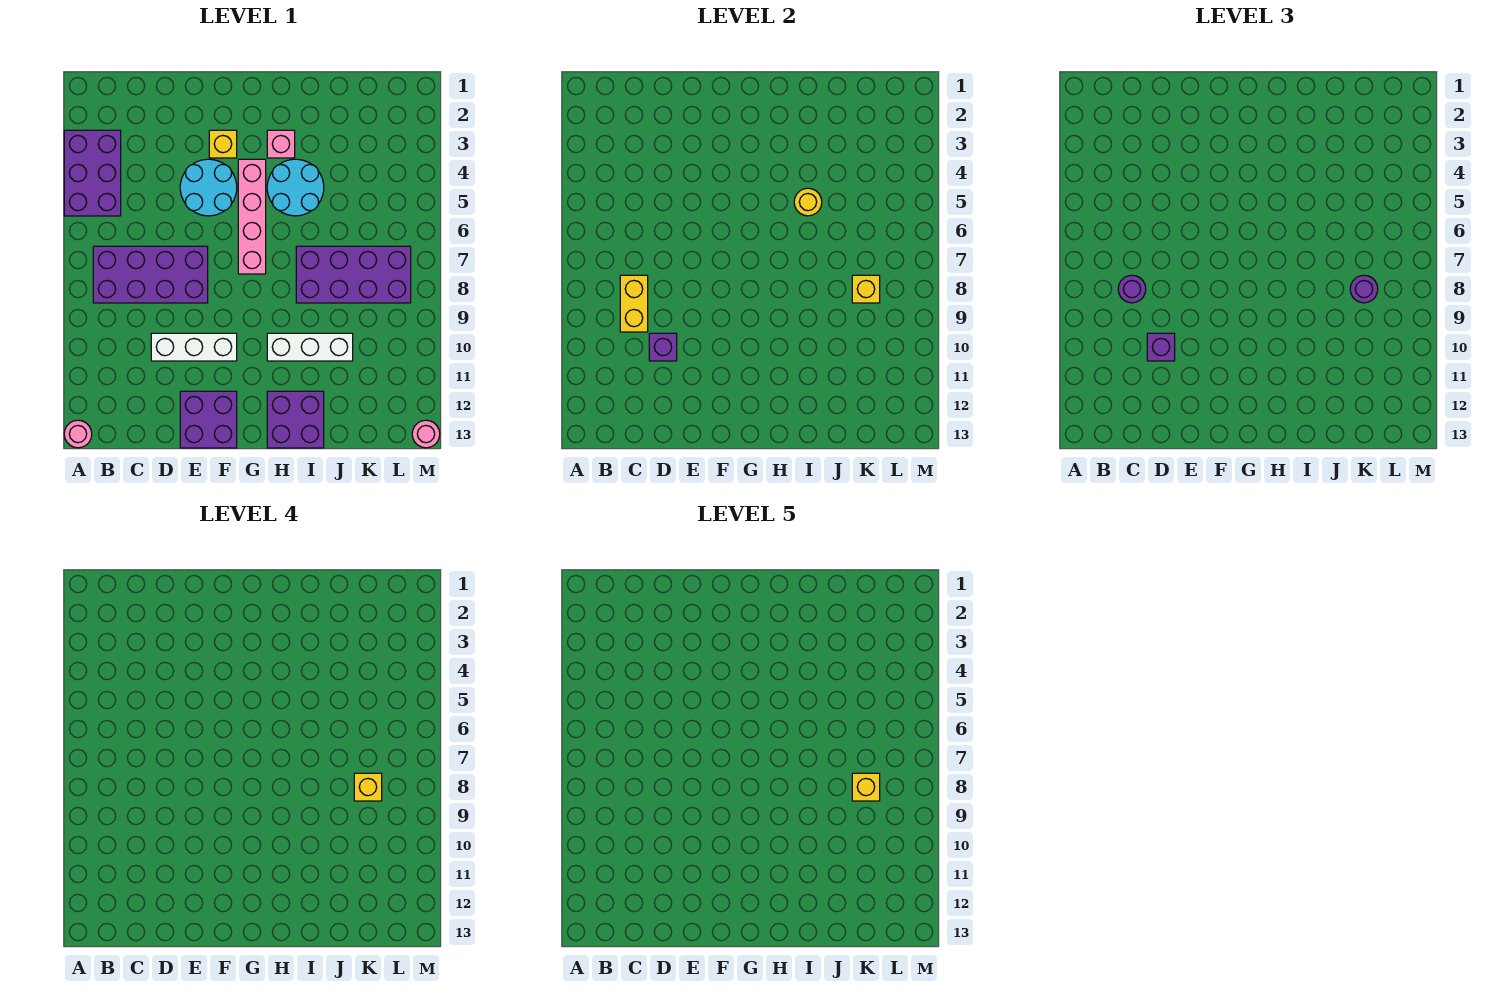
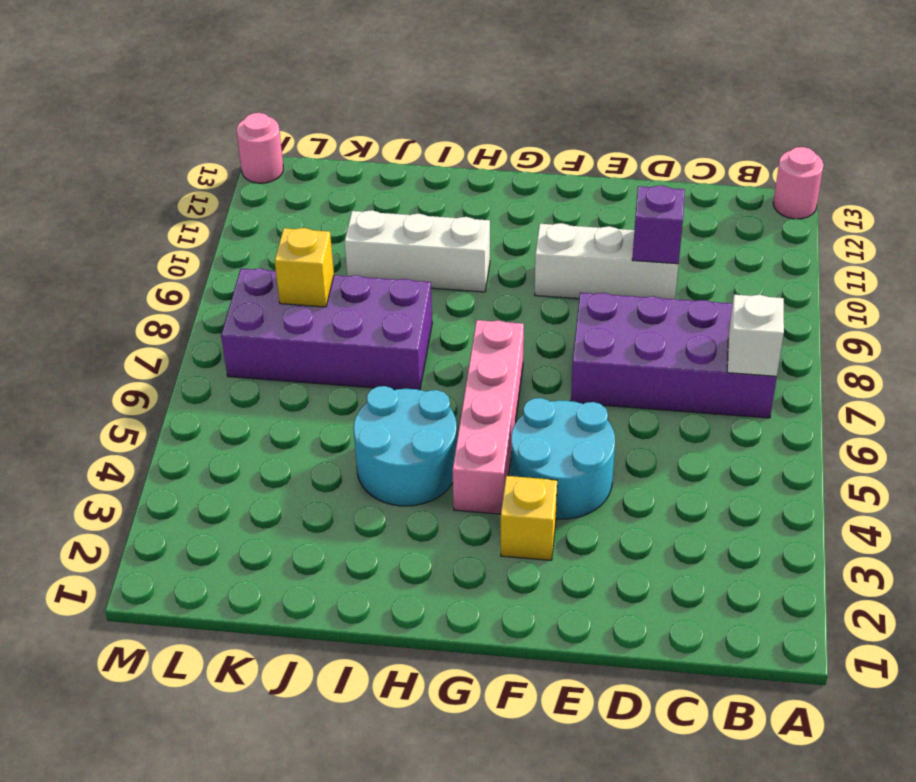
white brick B7 level 2 -> none
none -> purple brick A3:B5 level 1
none -> purple brick E12:F13 level 1
none -> pink brick H3 level 1

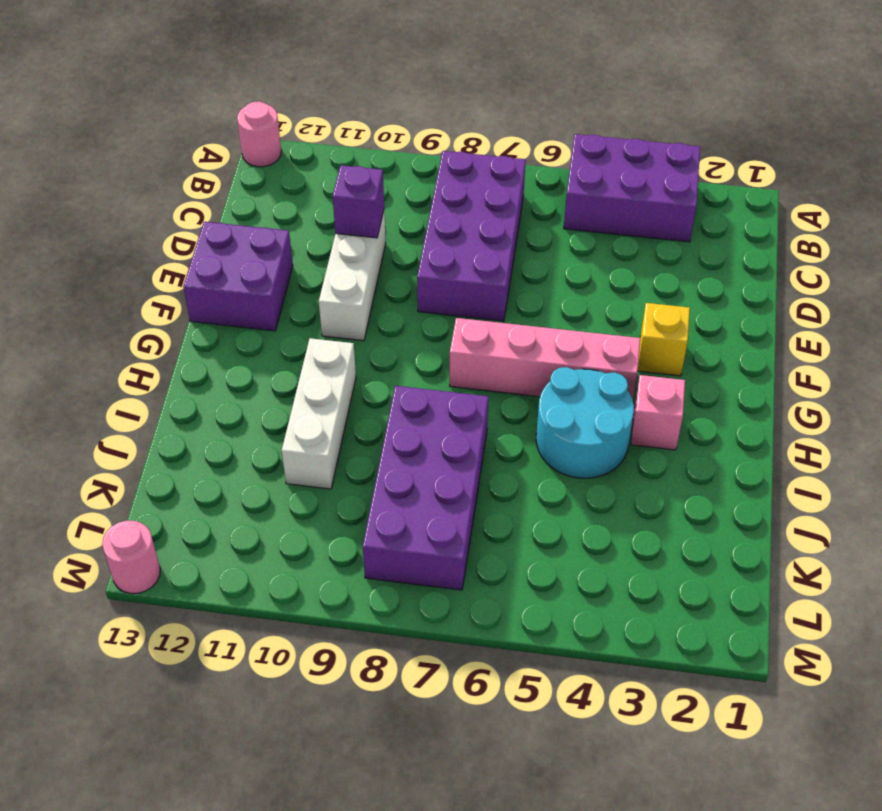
none -> cyan round brick E4:F5 level 1
none -> purple brick H12:I13 level 1
none -> yellow brick C8:C9 level 2

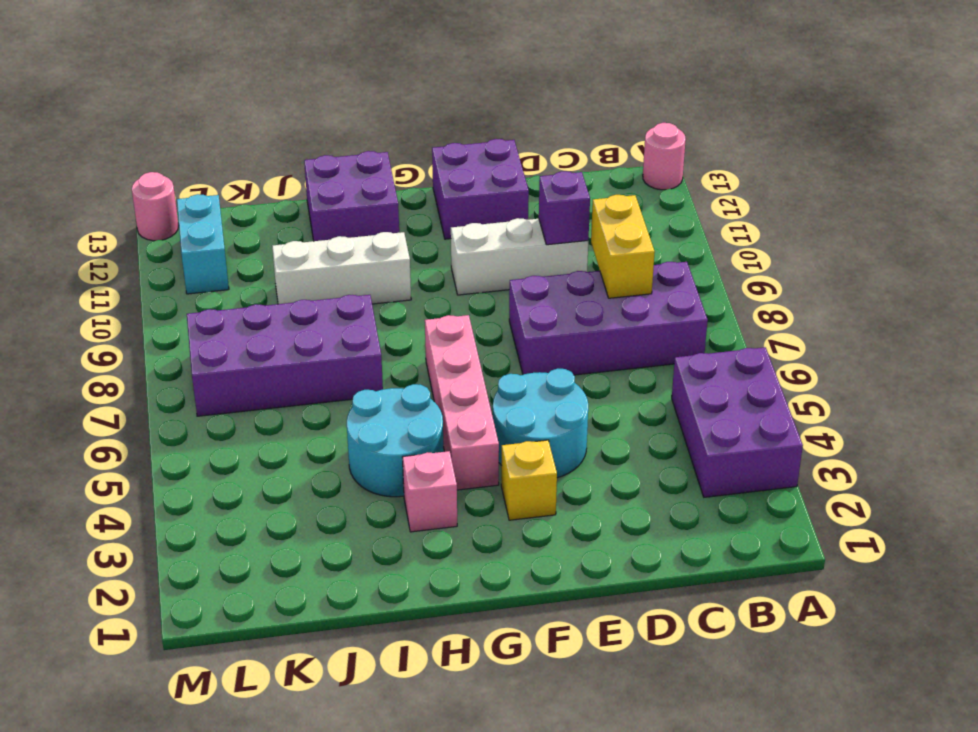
cyan brick L11:L12 level 1 -> none
none -> yellow round brick I5 level 2
none -> yellow brick K8 level 2
none -> purple round brick C8 level 3

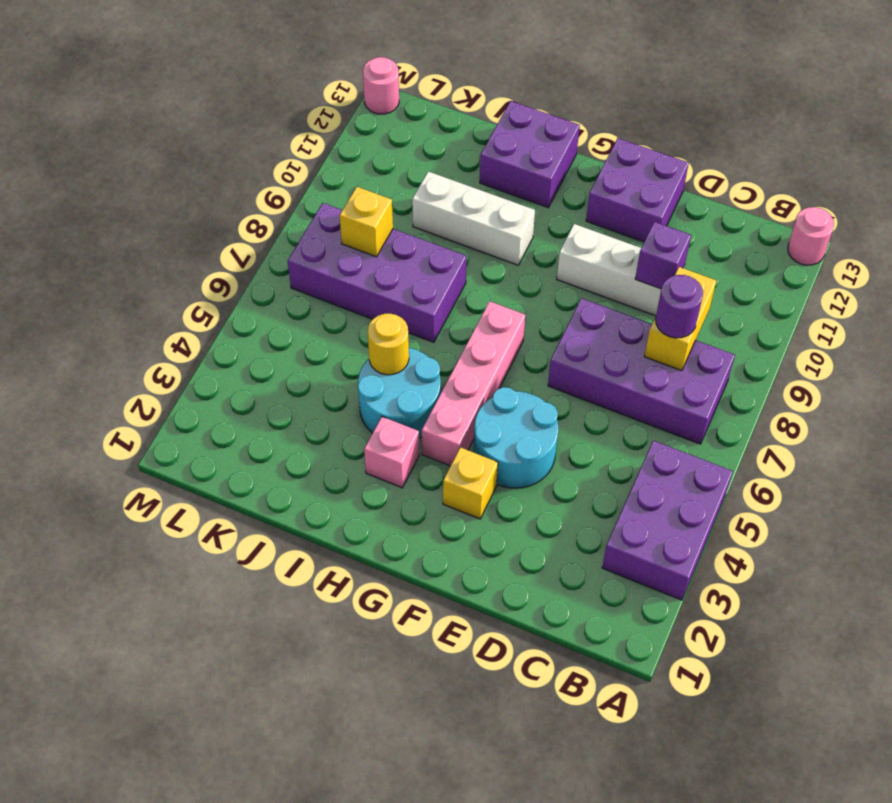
none -> purple brick D10 level 3
none -> purple round brick K8 level 3
none -> yellow brick K8 level 4

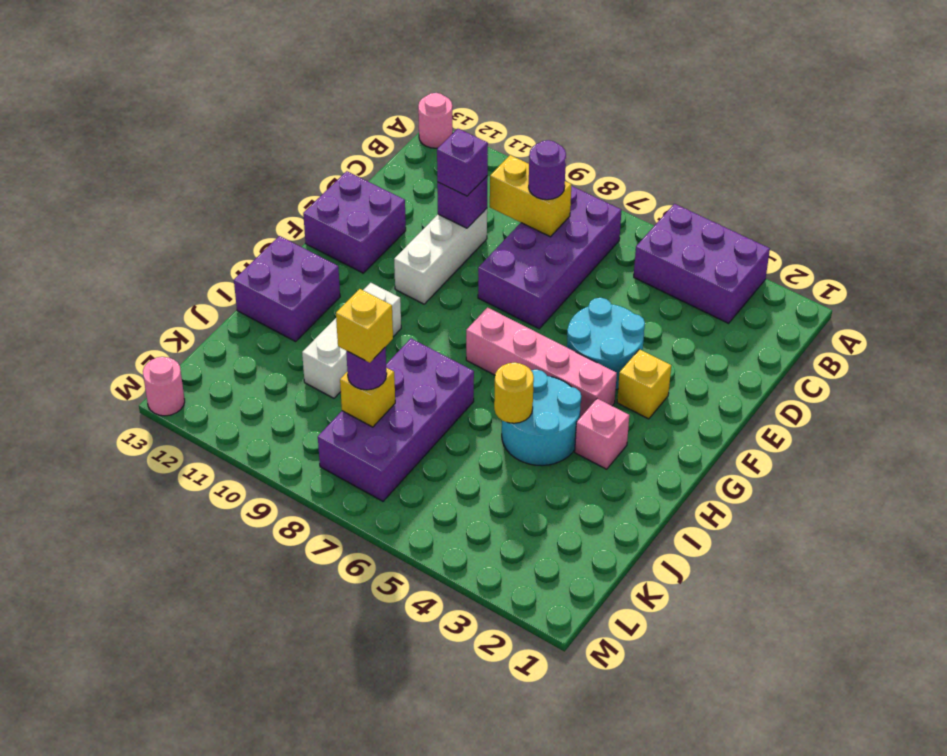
none -> yellow brick K8 level 5

